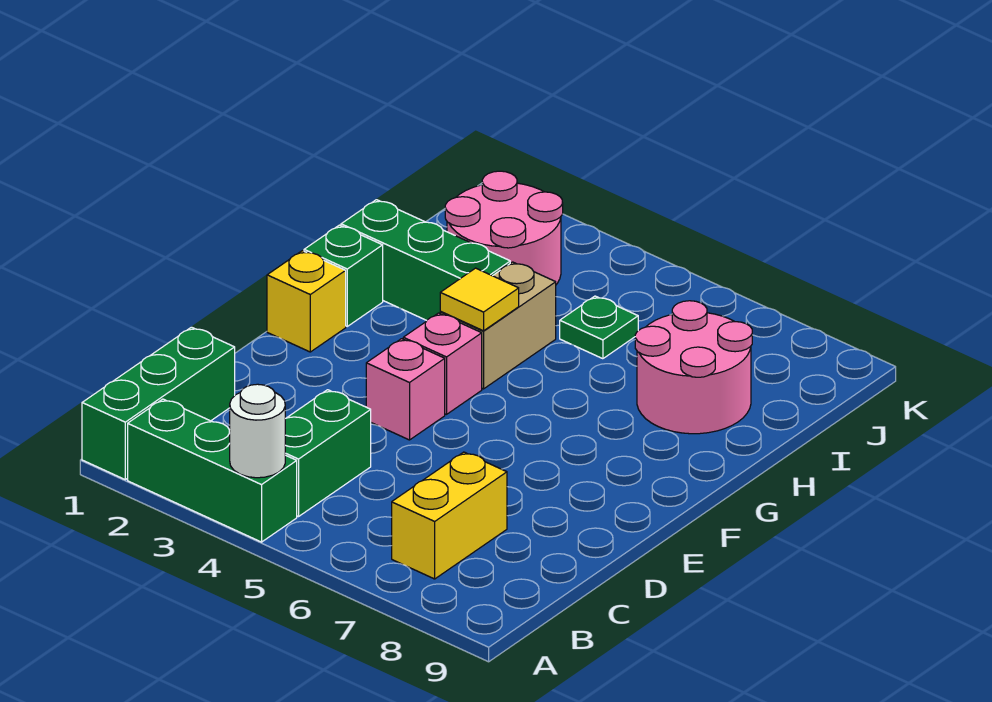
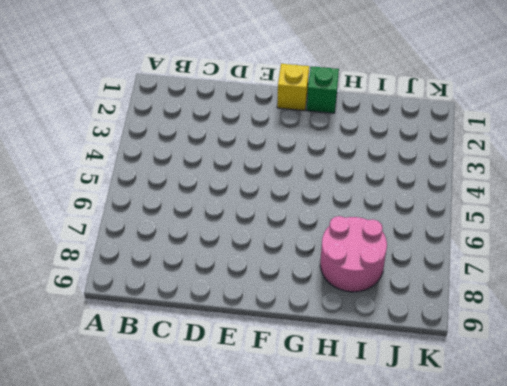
none -> green brick A1:C1 level 1
none -> green brick A2:A4 level 1
none -> green brick B4:C4 level 1

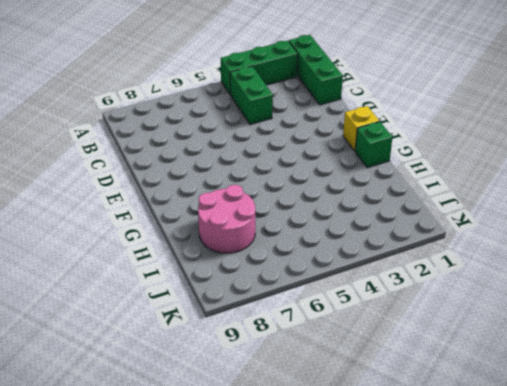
none -> yellow brick B7:C7 level 1
none -> pink brick E4 level 1
none -> pink brick F4 level 1

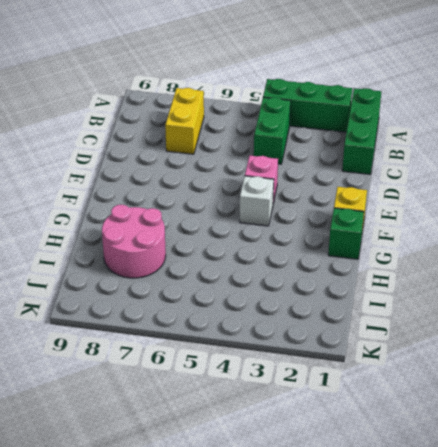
white brick F4 level 1 -> pink brick F4 level 1
none -> tan brick G4:H4 level 1
none -> green brick H1:H3 level 1
none -> pink round brick I2:J3 level 1

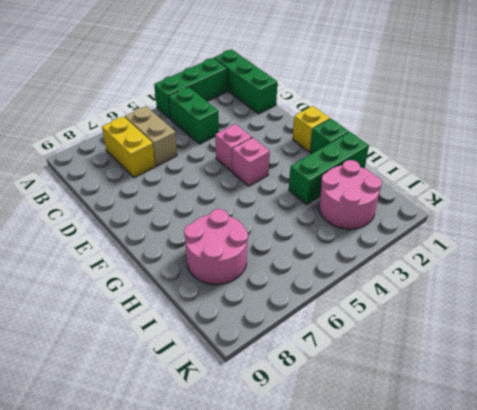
tan brick B6:C6 level 1 -> tan brick G4:H4 level 1
none -> green plate I5 level 1
none -> white round brick A4 level 2
none -> yellow tile G4 level 2

